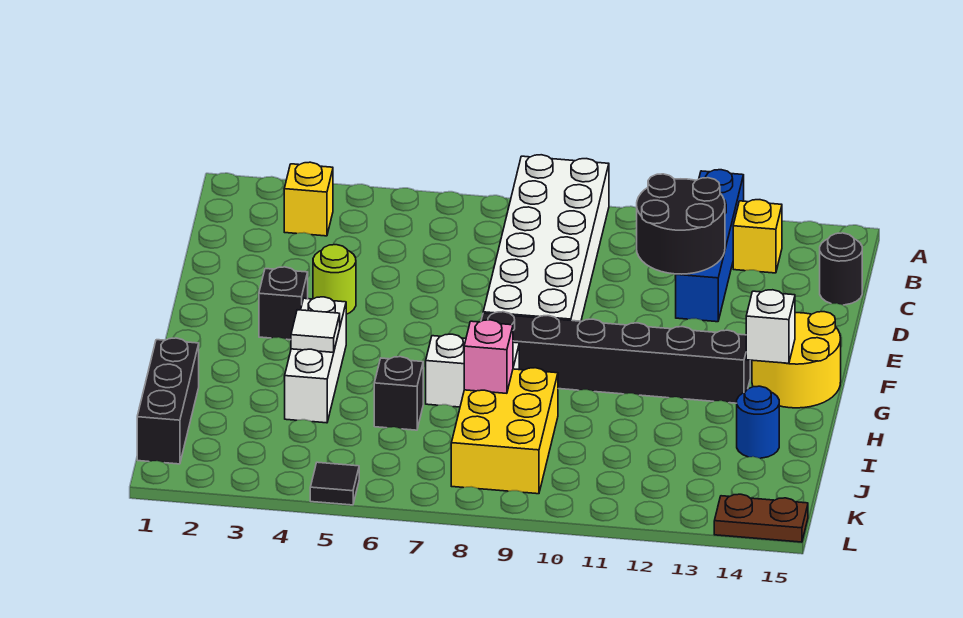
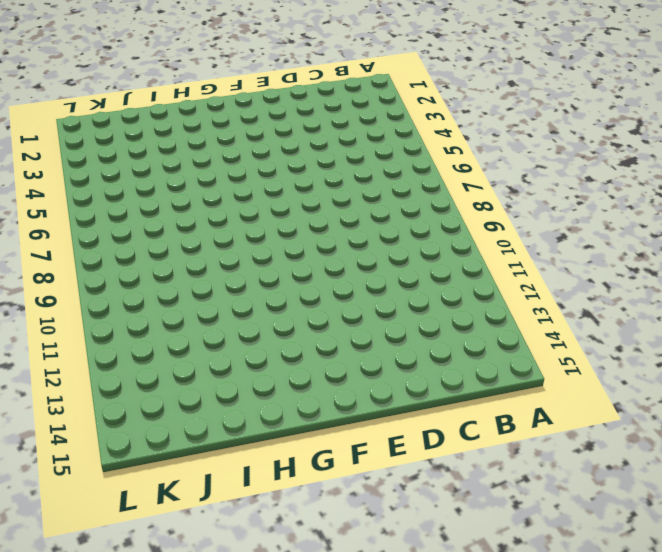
none -> white brick A8:F9 level 1
none -> blue brick A12:D12 level 1
none -> yellow brick B3 level 1

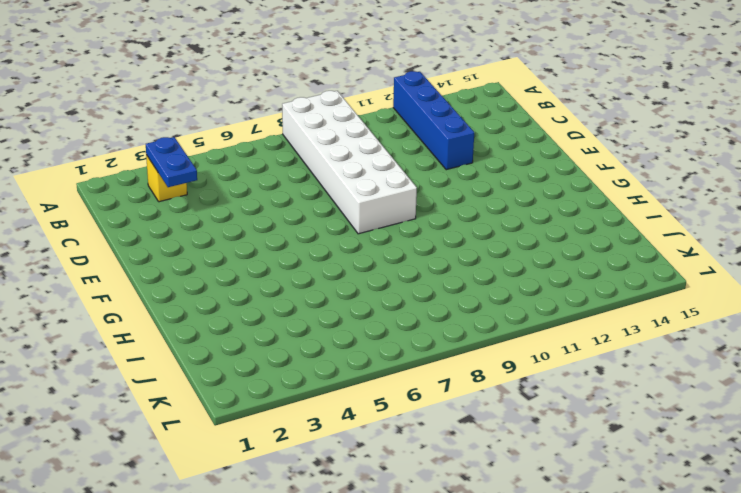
blue plate B3:C3 level 2 -> none
none -> yellow brick B13 level 1
none -> black round brick C15 level 1
none -> lime round brick E4 level 1

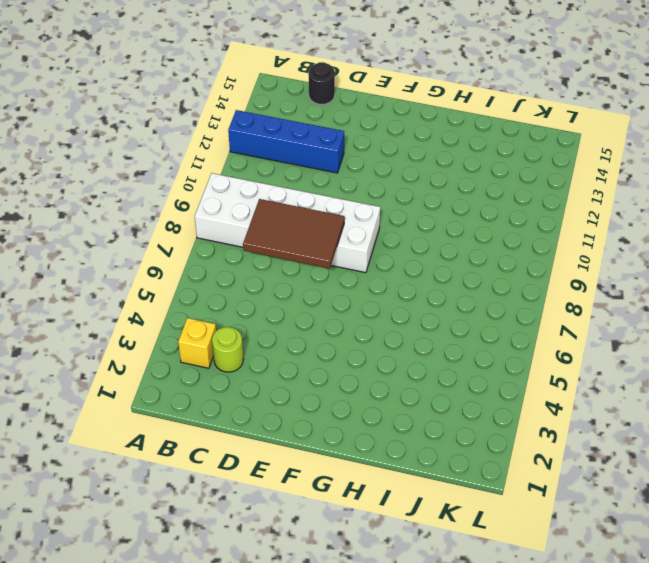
lime round brick C3 level 1 -> lime round brick E4 level 1
brown tile C7:E8 level 2 -> none
none -> yellow brick B13 level 1
none -> black brick F3 level 1
none -> yellow round brick F14:G15 level 1

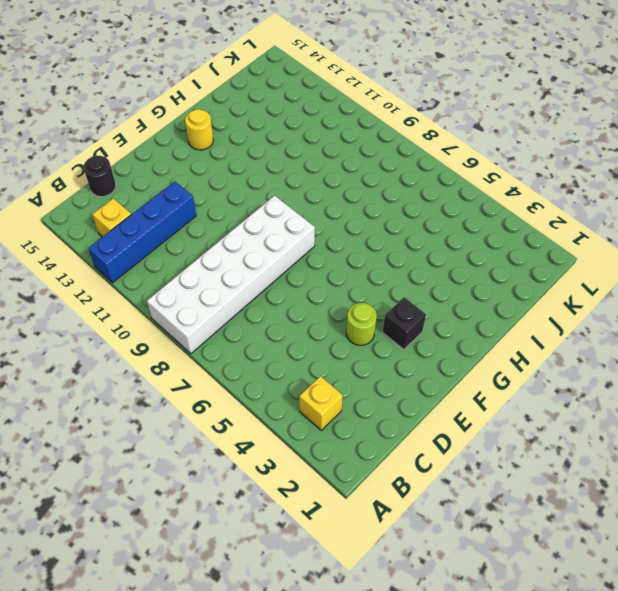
yellow round brick G14 level 1 -> yellow round brick F14:G15 level 1
none -> white brick G4:I4 level 1
none -> black brick G8:G13 level 1
none -> white brick H7:H8 level 1

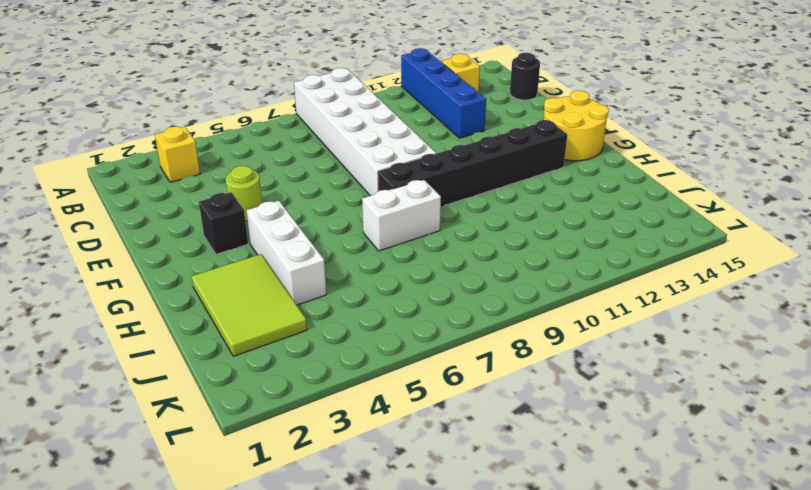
lime tile H2:J3 level 1 -> none
none -> black brick I1:K1 level 1
none -> black brick I6 level 1
none -> yellow brick I8:K9 level 1

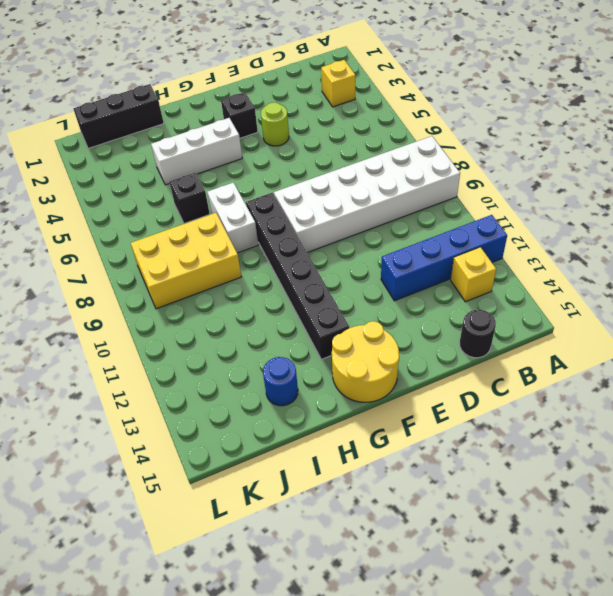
none -> black tile L5 level 1
none -> brown plate L14:L15 level 1
none -> black round brick C11:D12 level 2

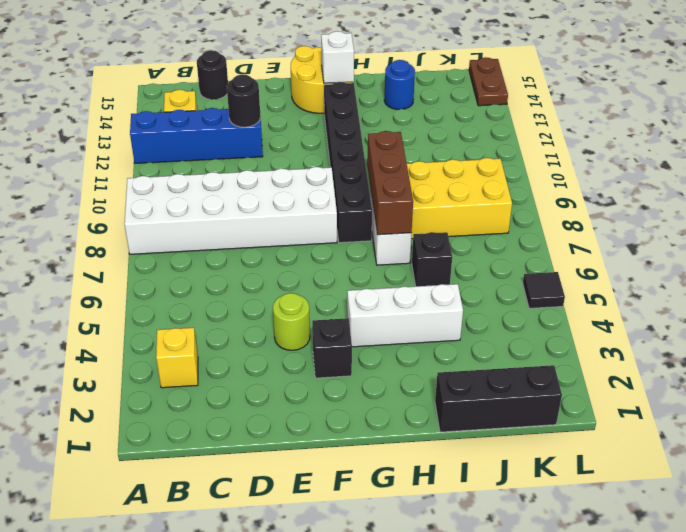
black round brick D12 level 2 -> black round brick C11:D12 level 2
brown brick H7:H9 level 2 -> none
none -> white tile H4 level 2
none -> pink brick I8 level 2

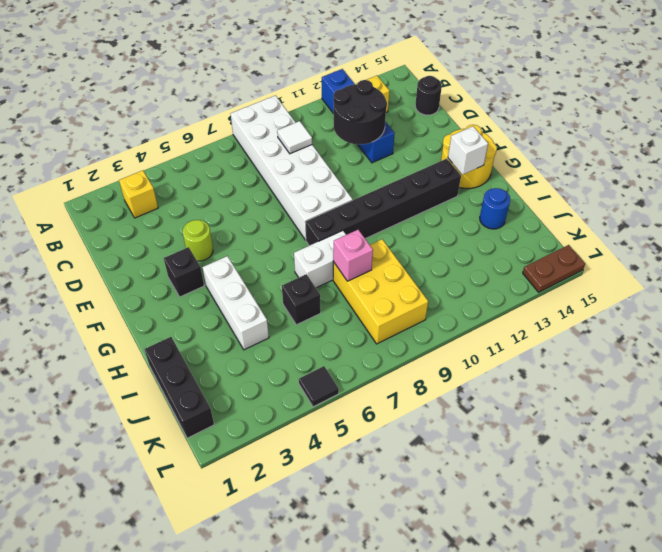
white tile C9 level 2 -> white tile H4 level 2

